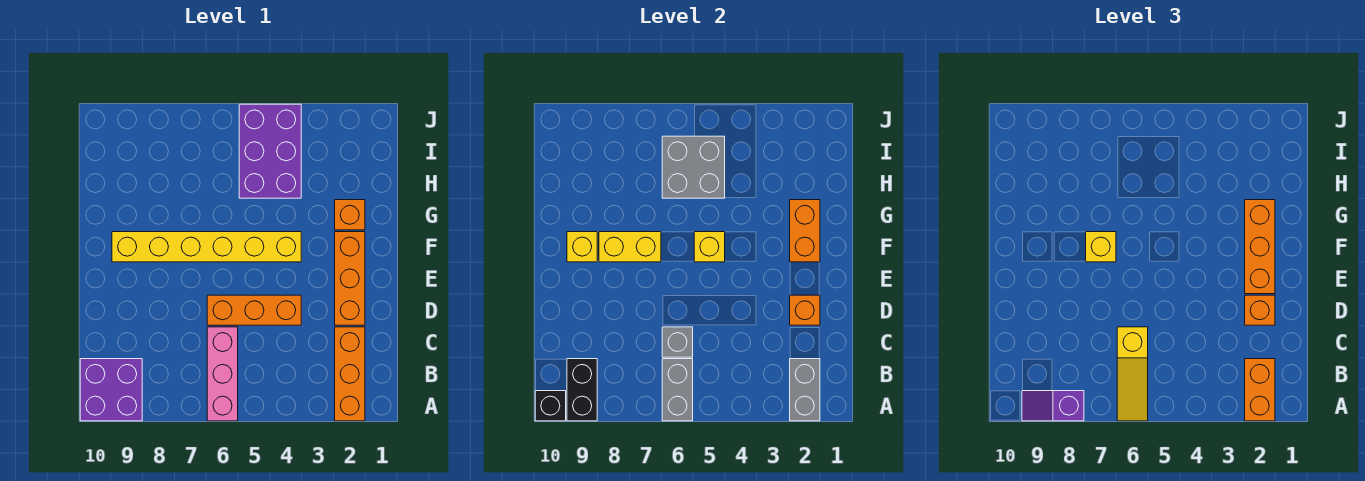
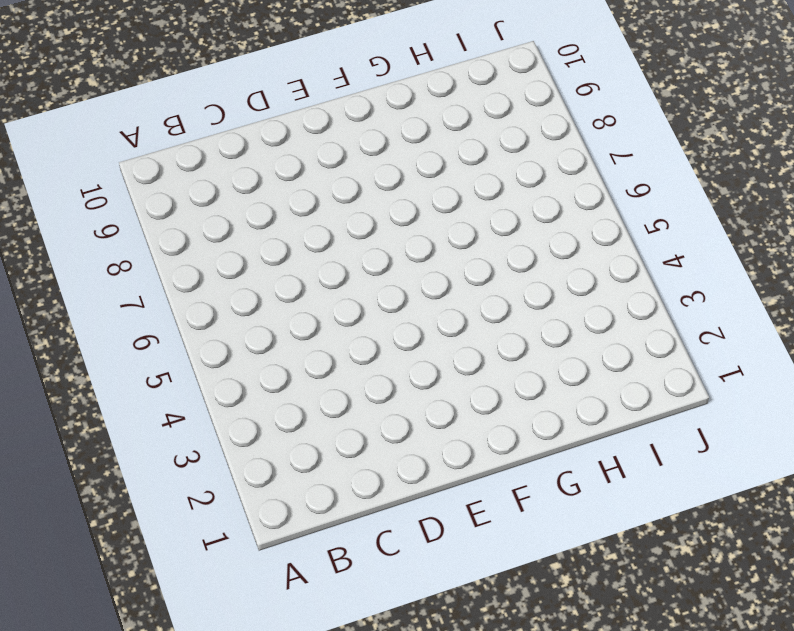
none -> orange brick A2:C2 level 1
none -> pink brick A6:C6 level 1
none -> purple brick A9:B10 level 1

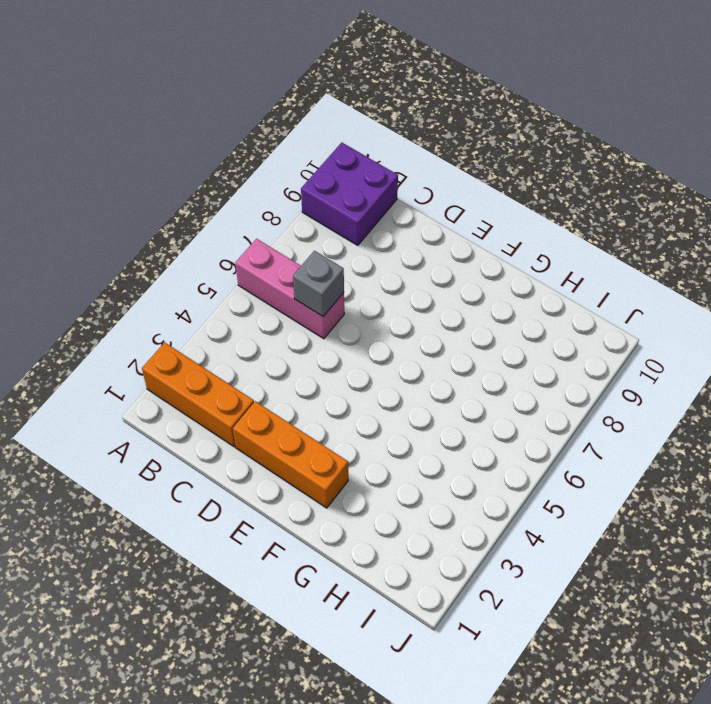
none -> orange brick D4:D6 level 1
none -> yellow brick F4:F9 level 1
none -> orange brick G2 level 1

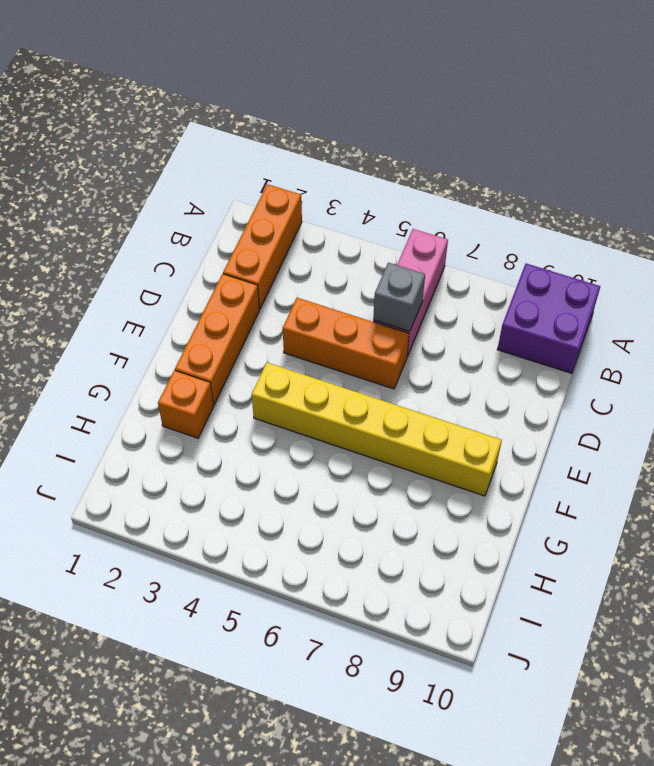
none -> purple brick H4:J5 level 1
none -> grey brick A2:B2 level 2
none -> grey brick A6:B6 level 2

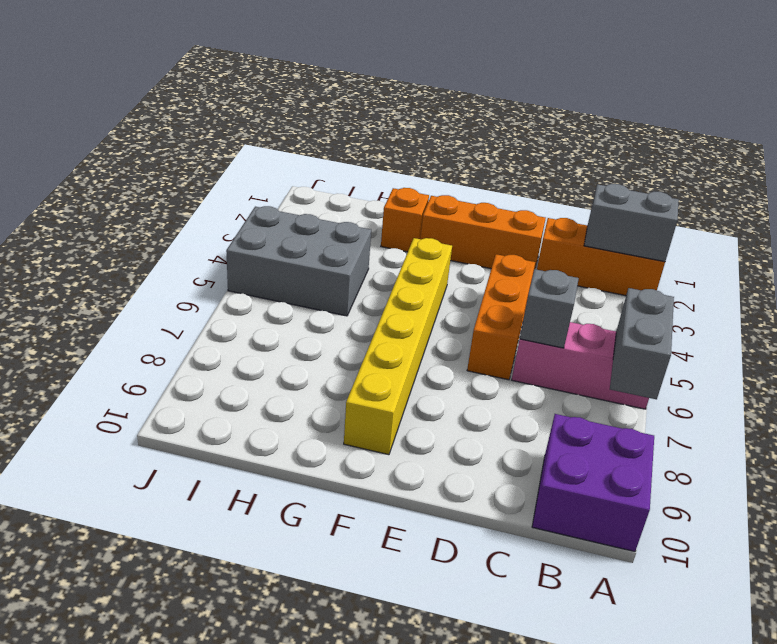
grey brick A6:A7 level 2 -> grey brick A6:B6 level 2
grey brick H4:J5 level 1 -> purple brick H4:J5 level 1
none -> black brick A9:B9 level 2
none -> black brick A10 level 2
none -> orange brick D2 level 2

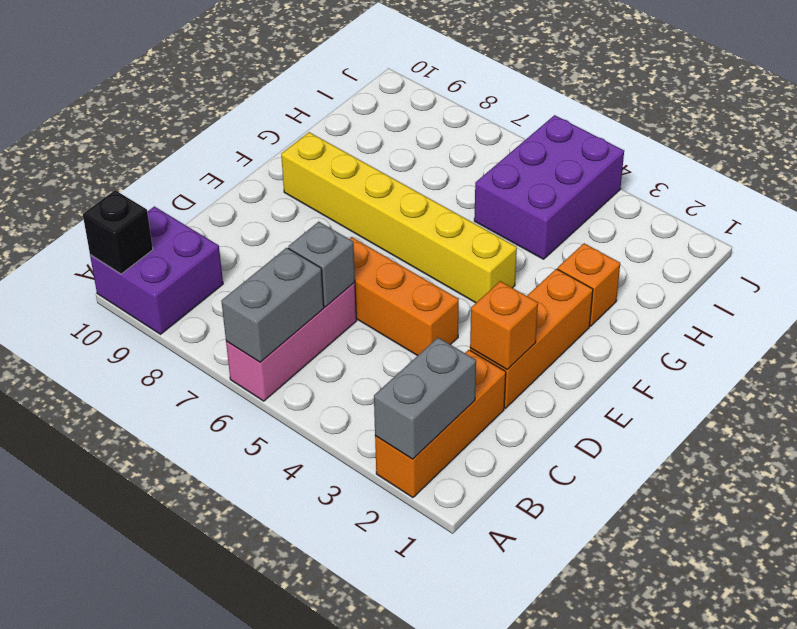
none -> black brick A9:B9 level 2
none -> orange brick F2:G2 level 2
none -> yellow brick F5 level 2

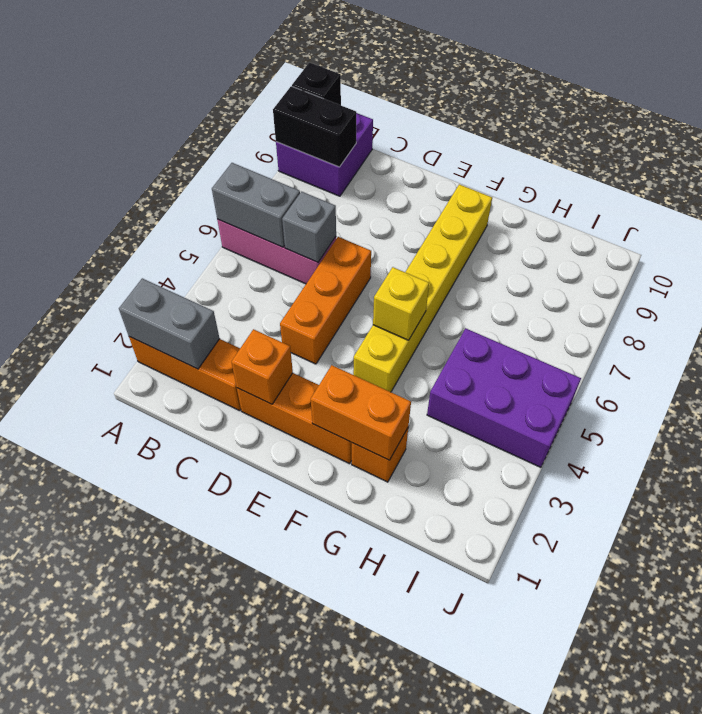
none -> yellow brick F7:F8 level 2
none -> yellow brick F9 level 2
none -> grey brick H5:I6 level 2

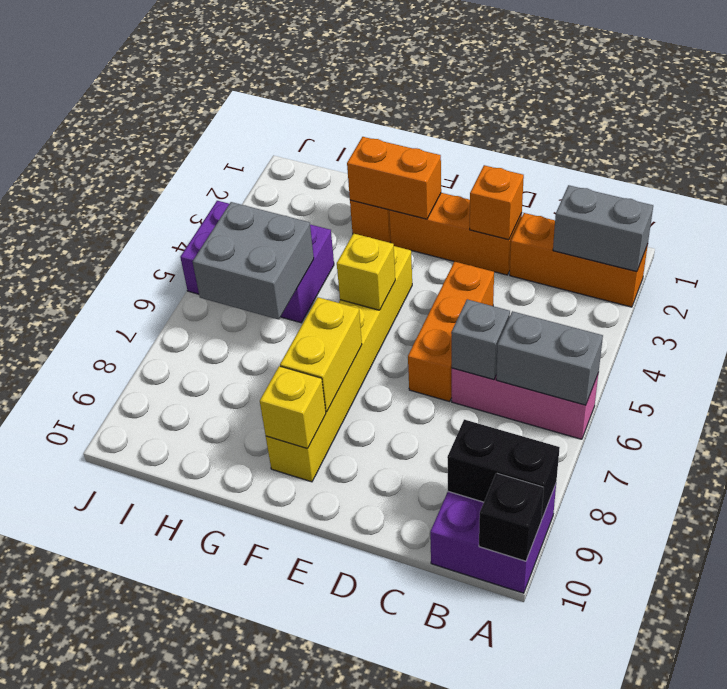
none -> orange brick A2:B2 level 3
none -> yellow slope A6:C6 level 3 top C
none -> purple slope A8:A9 level 3 top 8

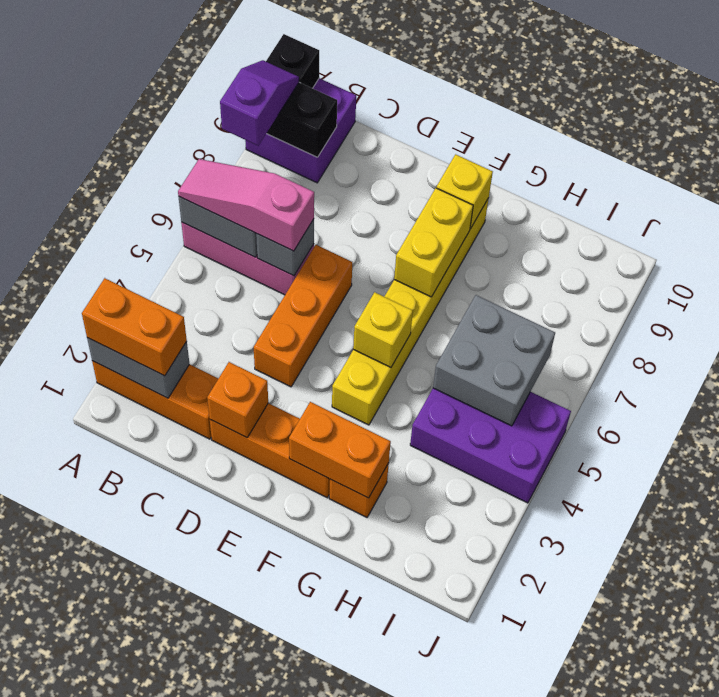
pink slope A6:C6 level 3 top C -> yellow slope A6:C6 level 3 top C
none -> orange brick D2 level 3
none -> orange brick E2:G2 level 3
none -> yellow brick F7 level 3

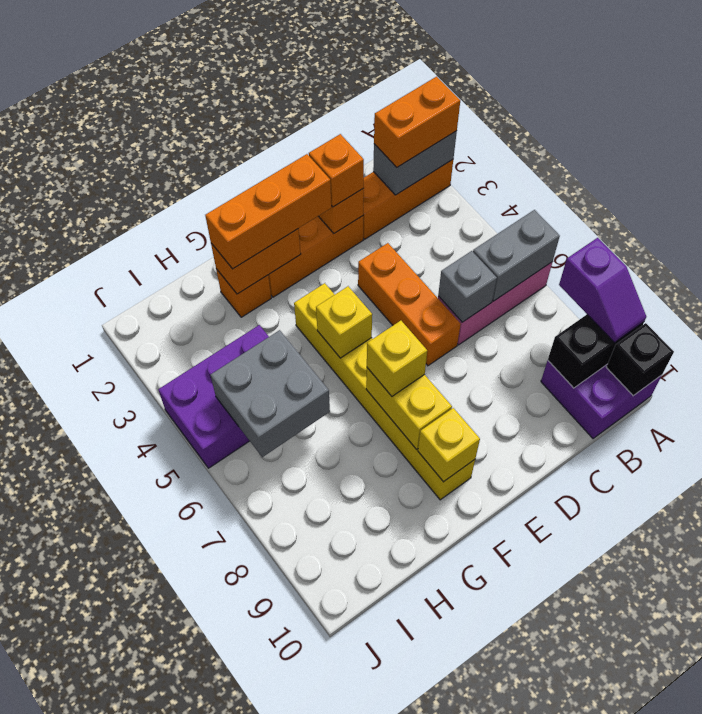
none -> yellow slope A6:C6 level 3 top C

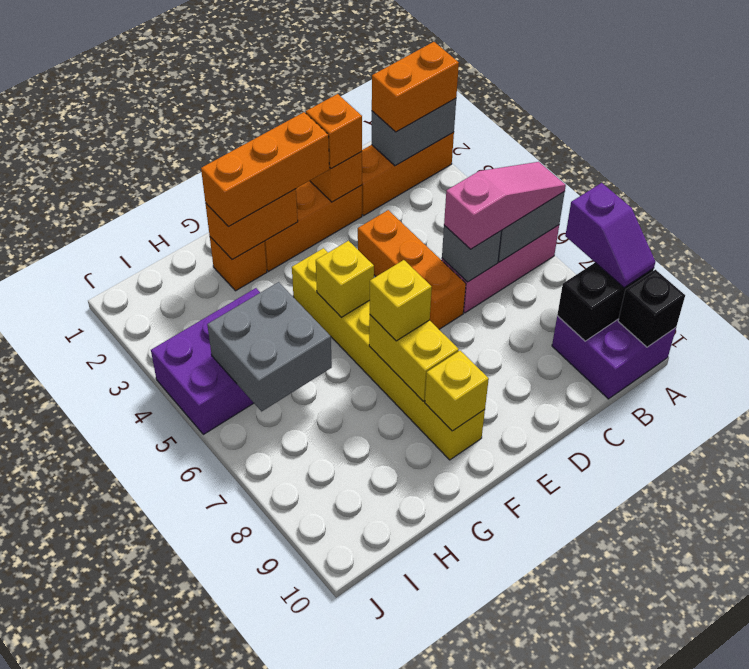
pink slope A6:C6 level 3 top C -> yellow slope A6:C6 level 3 top C

